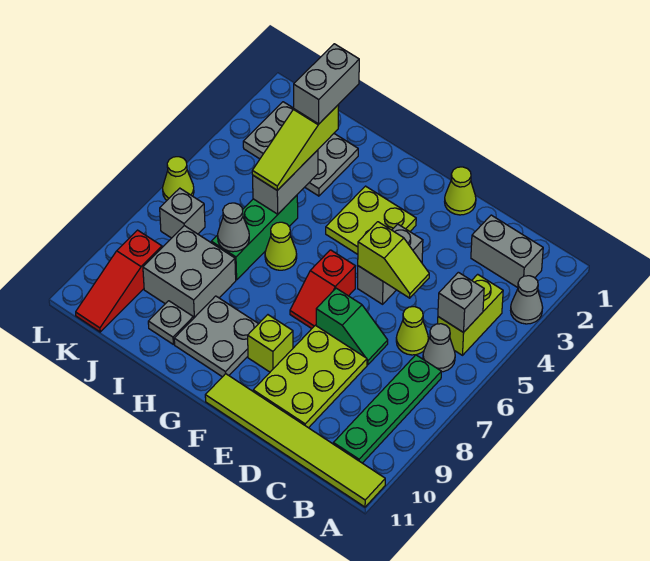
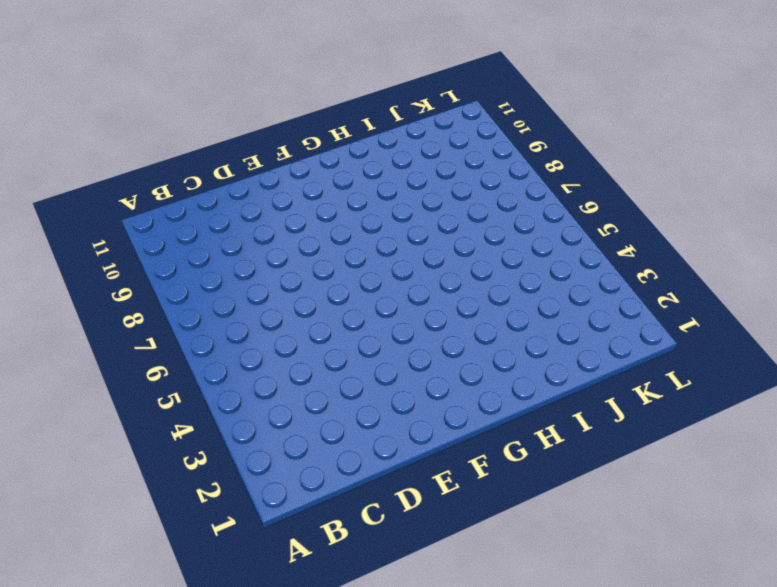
none -> grey cone A3 level 1
none -> lime tile A11:F11 level 1
none -> grey brick B2:C2 level 1

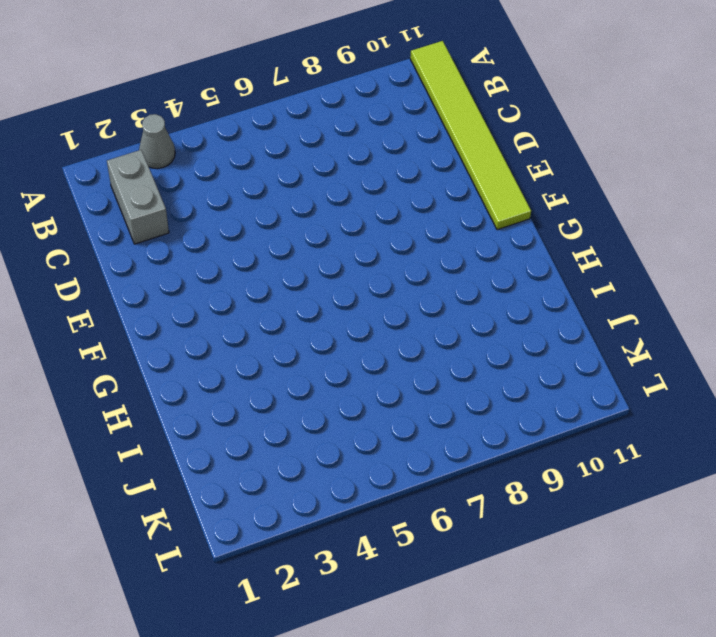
none -> lime brick B4:B5 level 1
none -> grey cone B6 level 1
none -> green plate B7:B10 level 1

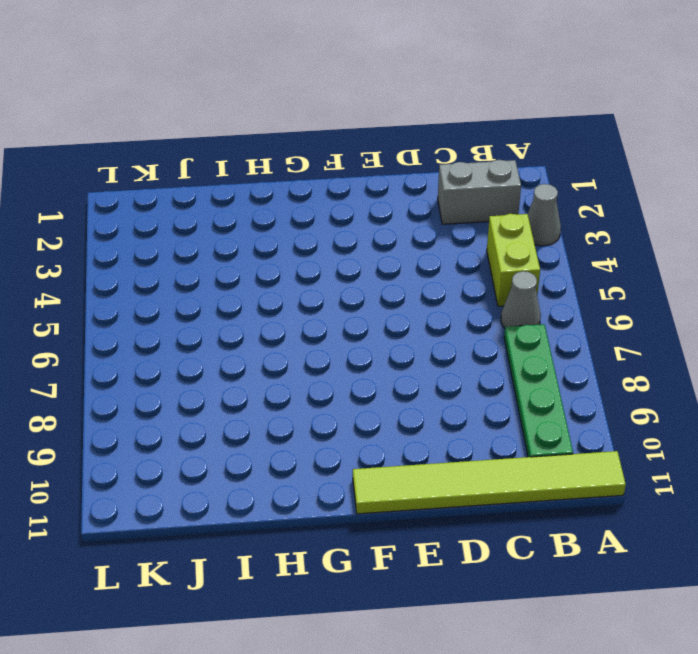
none -> lime cone C6 level 1
none -> green slope D7:E7 level 1 top E
none -> lime plate D8:E10 level 1

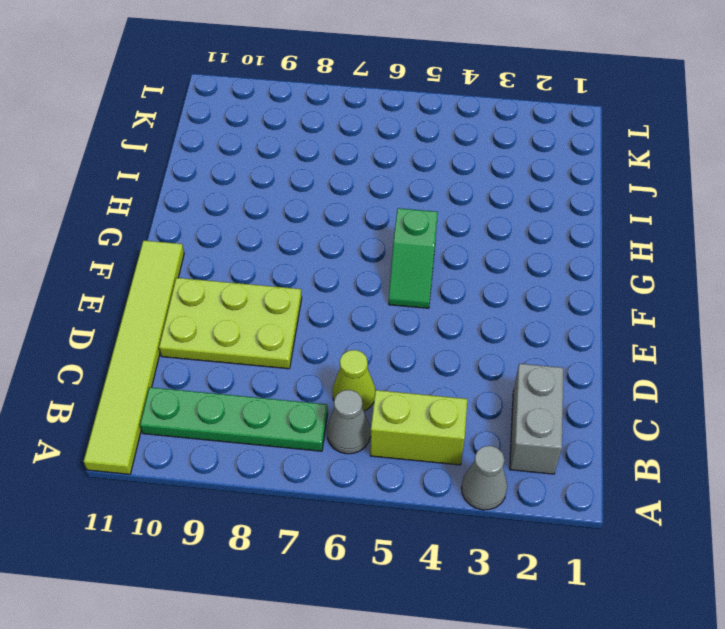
green slope F5:G5 level 1 top G -> green slope D7:E7 level 1 top E
none -> lime cone E1 level 1
none -> grey brick E4:E5 level 1
none -> lime plate F3:G4 level 1

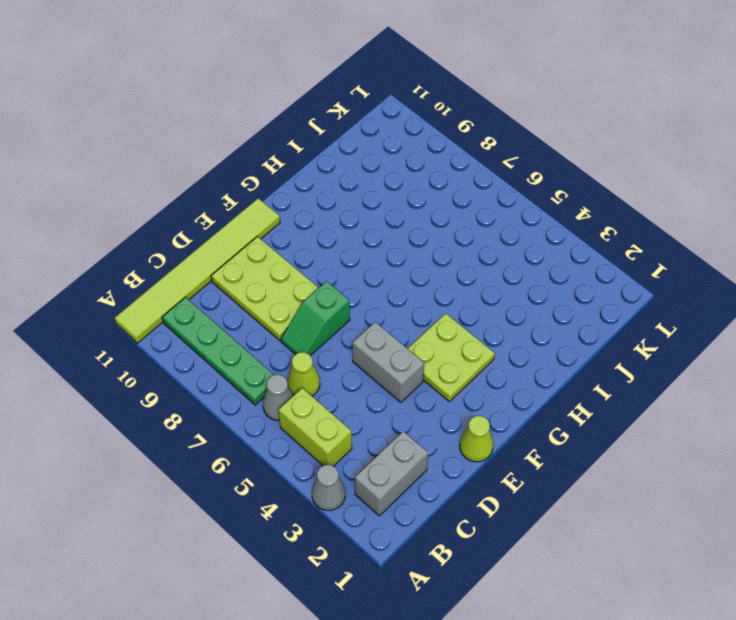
none -> red slope F6:F7 level 1 top 6
none -> lime brick F9 level 1
none -> grey plate G9:H10 level 1

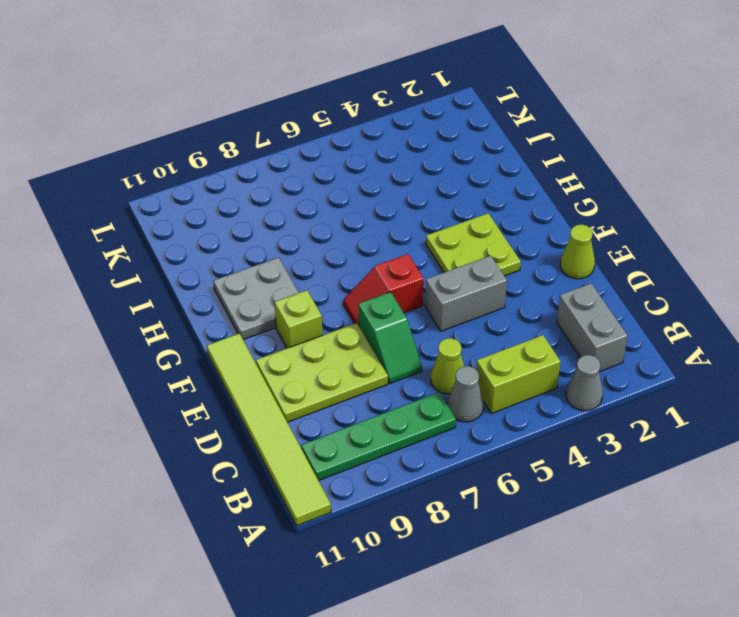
none -> lime cone H6 level 1
none -> grey plate I2:K3 level 1
none -> green brick I5:I7 level 1

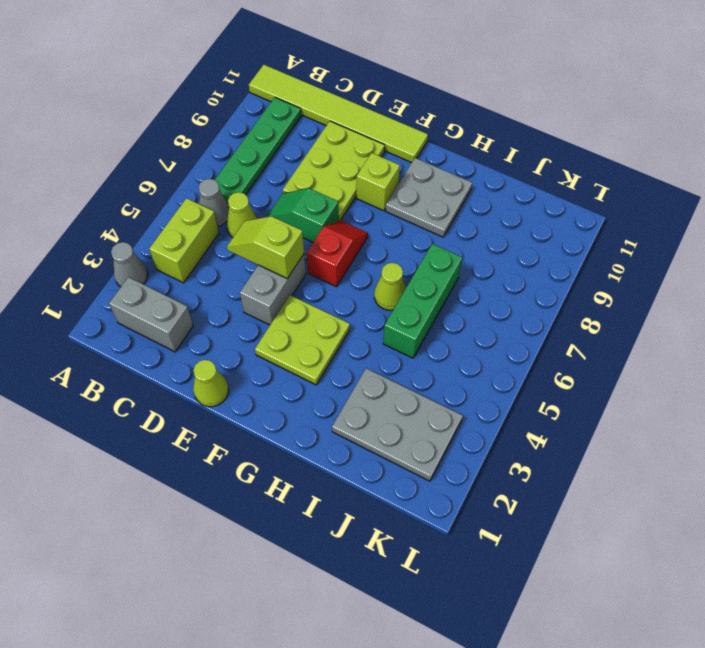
none -> grey brick I8:J9 level 1
none -> grey plate I10 level 1
none -> grey brick K7 level 1

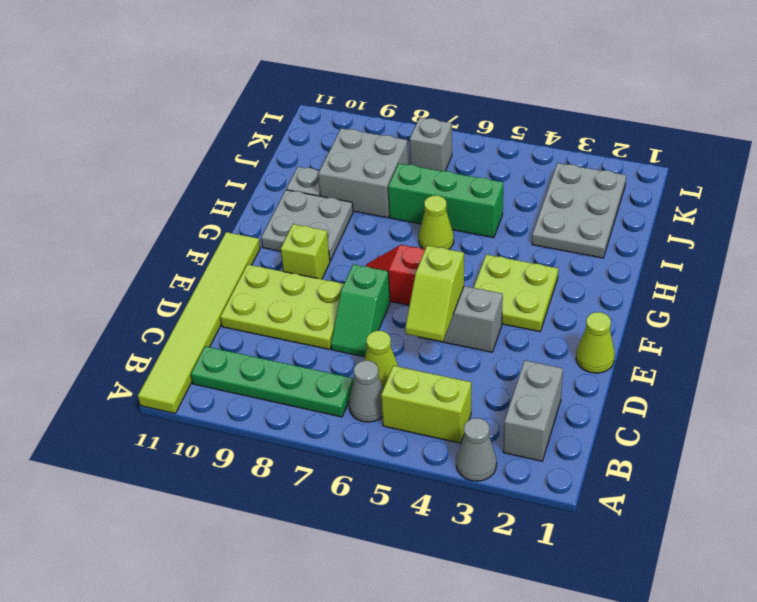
none -> red slope K9:K11 level 1 top 9
none -> lime cone L6 level 1
none -> grey brick B5 level 2

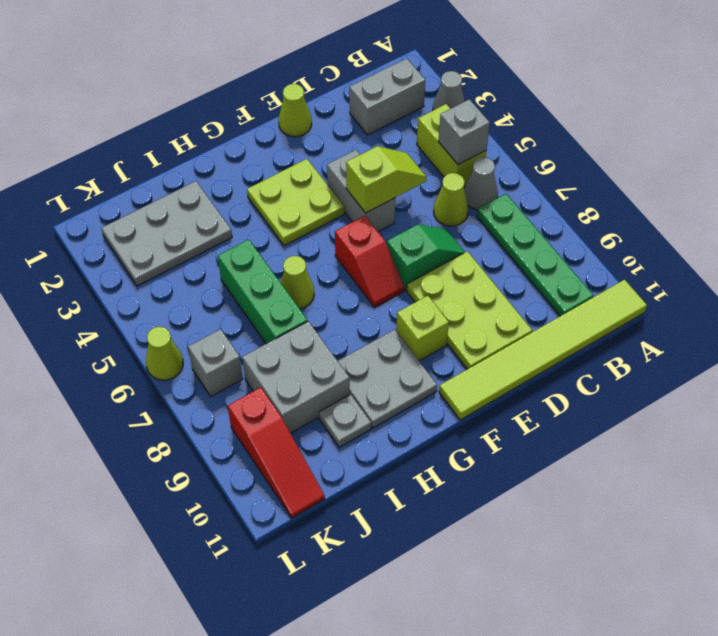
none -> grey brick I4:I5 level 2
none -> grey cone I7 level 2
none -> lime slope I3:I5 level 3 top 3

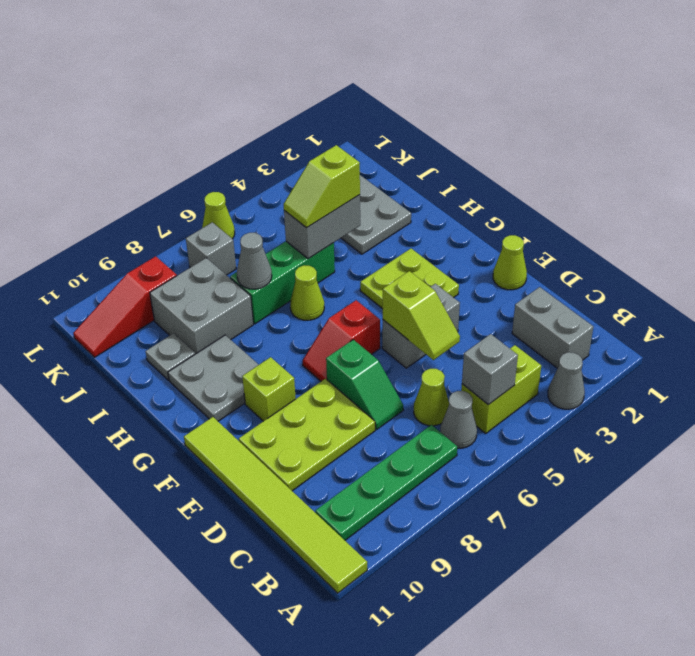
lime slope I4:I5 level 3 top 4 -> lime slope I3:I5 level 3 top 3
none -> grey brick I2:I3 level 4

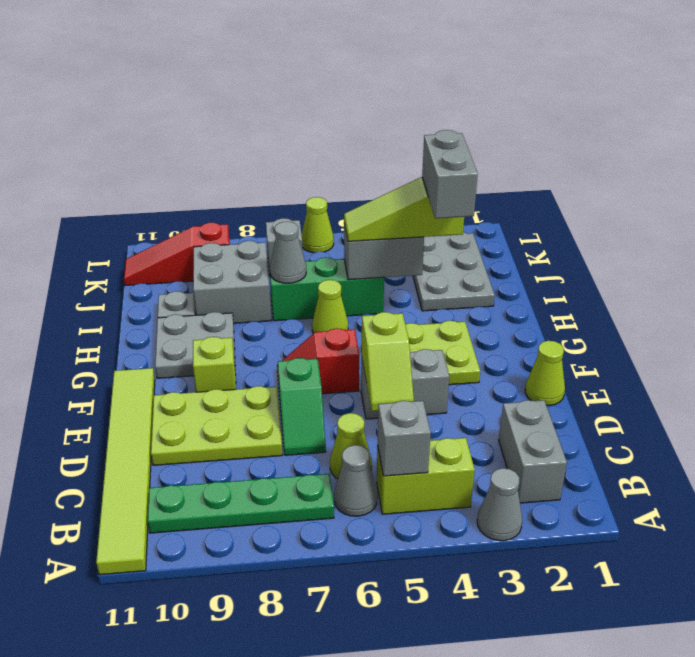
grey brick H3:I3 level 4 -> grey brick I2:I3 level 4

